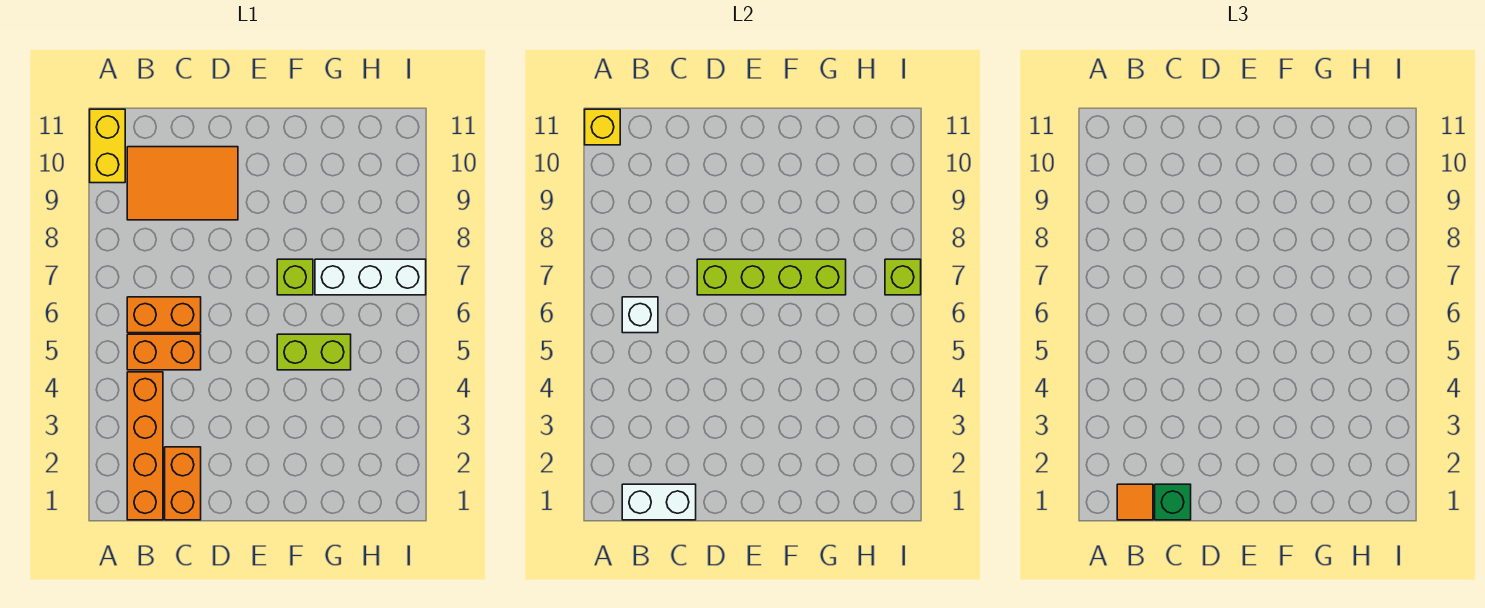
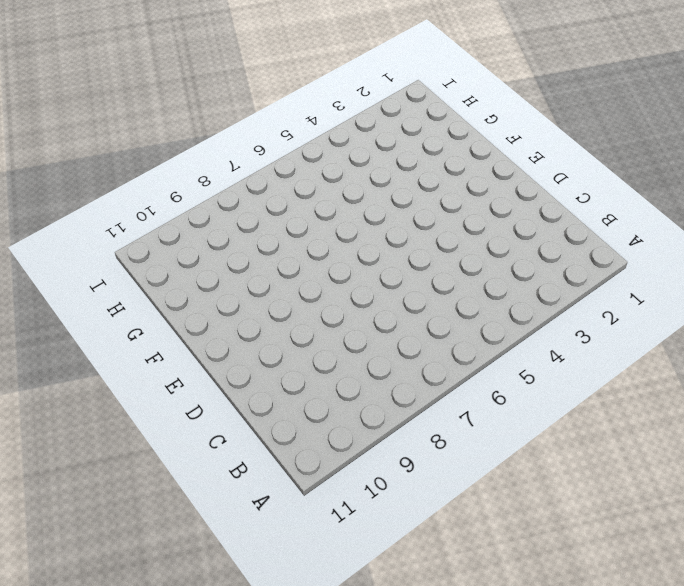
none -> yellow brick A10:A11 level 1
none -> orange brick B1:B4 level 1
none -> orange brick B5:C5 level 1

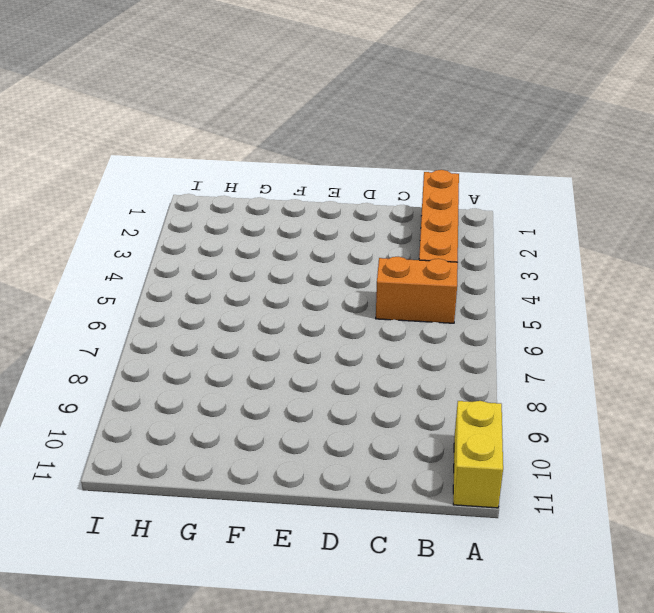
none -> orange brick B6:C6 level 1
none -> orange tile B9:D10 level 1
none -> orange brick C1:C2 level 1

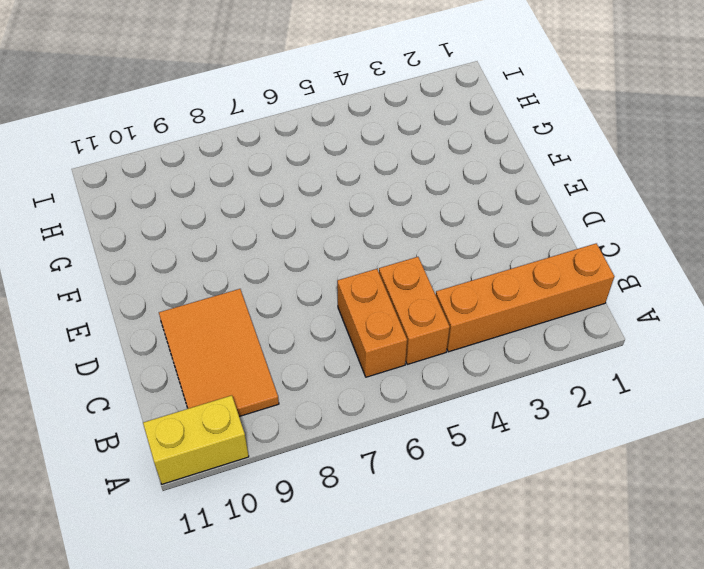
none -> orange brick C1:C2 level 1
none -> lime brick F5:G5 level 1
none -> lime brick F7 level 1

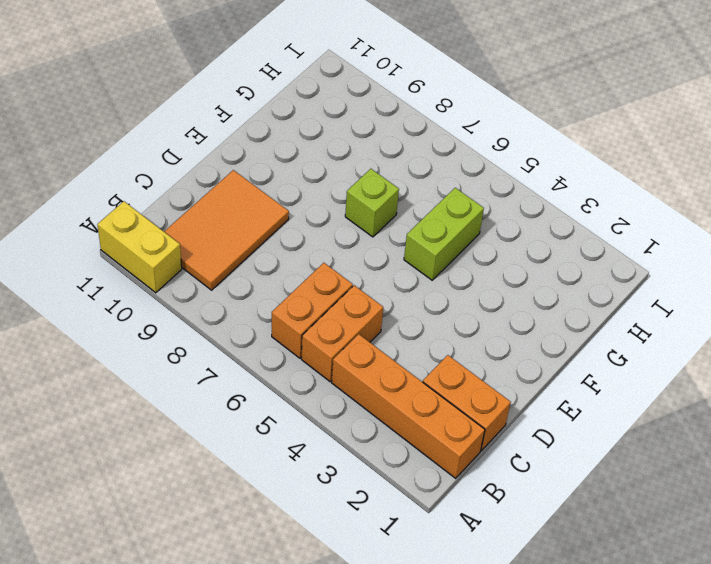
none -> white brick G7:I7 level 1
none -> yellow brick A11 level 2
none -> white brick B1:C1 level 2

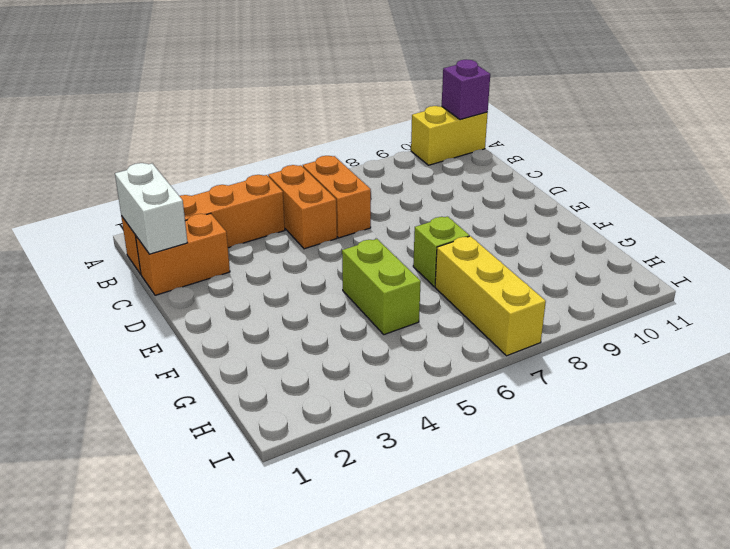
purple brick A11 level 2 -> yellow brick A11 level 2
yellow brick G7:I7 level 1 -> white brick G7:I7 level 1
none -> orange tile B9:D10 level 1
none -> white brick B6 level 2
none -> lime brick D7:G7 level 2

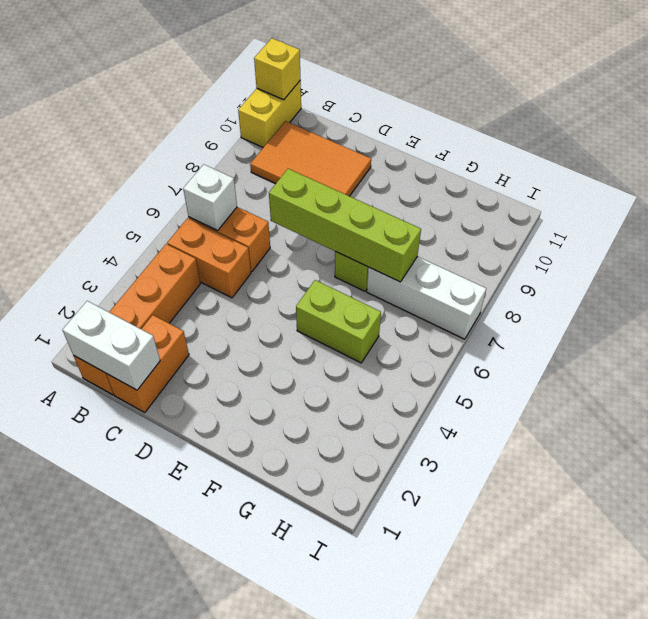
none -> lime brick I7 level 2
none -> orange tile B1 level 3
none -> green brick C1 level 3

